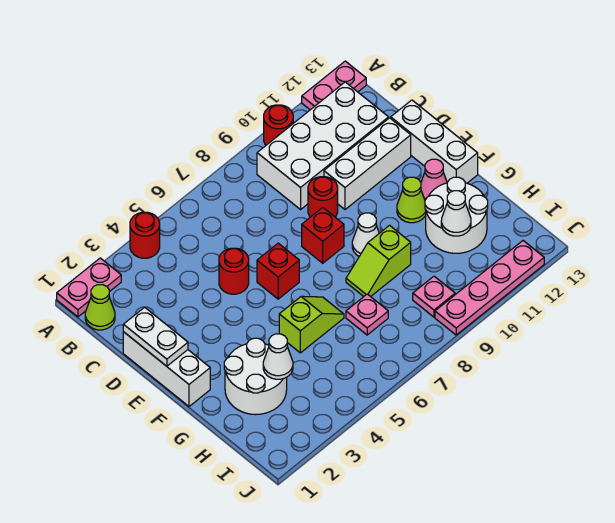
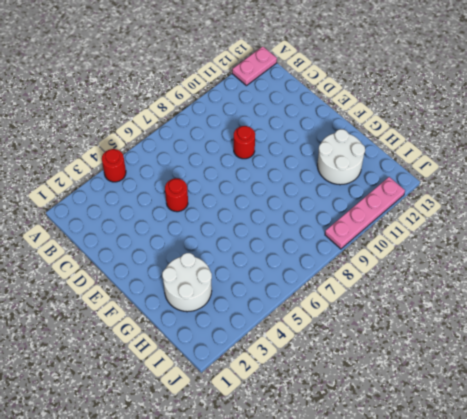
none -> pink plate A1:A2 level 1
none -> red round brick A10 level 1
none -> lime cone B1 level 1

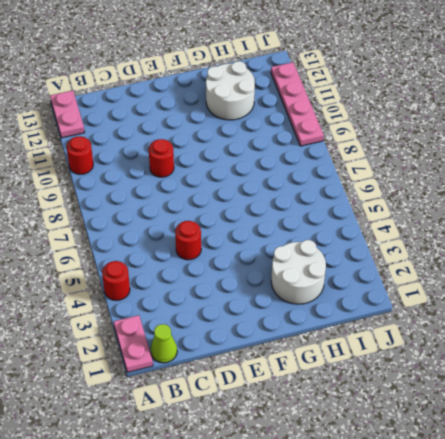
none -> white brick B9:C12 level 1
none -> white brick D1:F1 level 1
none -> white brick D10:D12 level 1

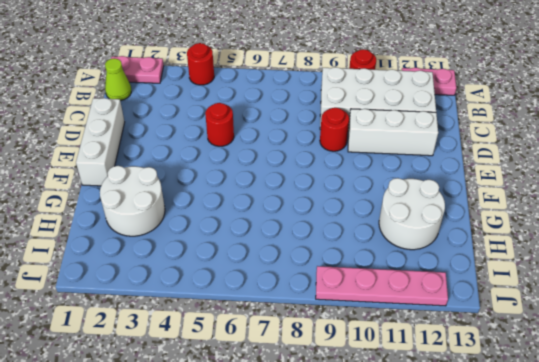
none -> white brick D13:F13 level 1
none -> red brick E6 level 1
none -> red brick E8 level 1

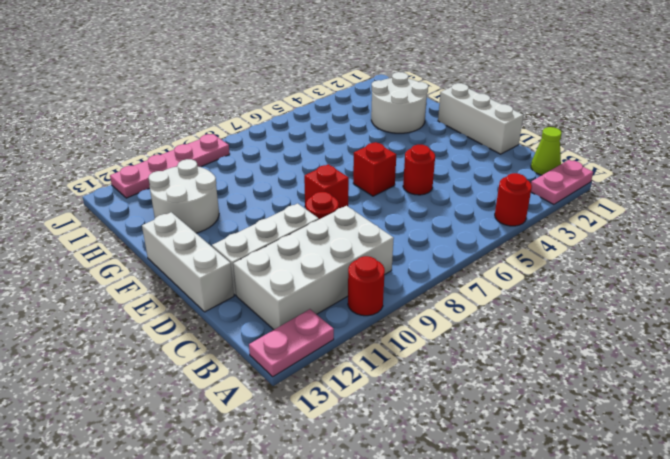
none -> white cone F9 level 1
none -> lime cone F11 level 1
none -> pink cone F12 level 1

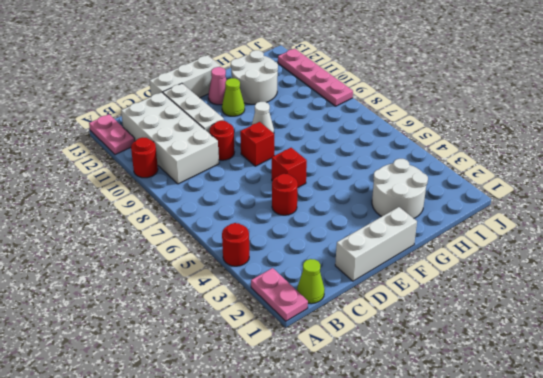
none -> lime slope G5:G6 level 1 top 5
none -> lime slope G8:G9 level 1 top 9
none -> pink plate H7 level 1

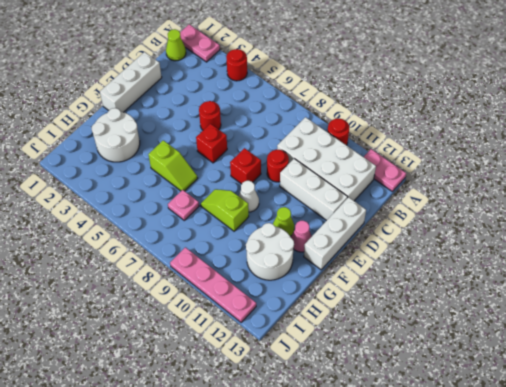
none -> pink plate I9 level 1
none -> white plate D1:E1 level 2
none -> white cone H3 level 2

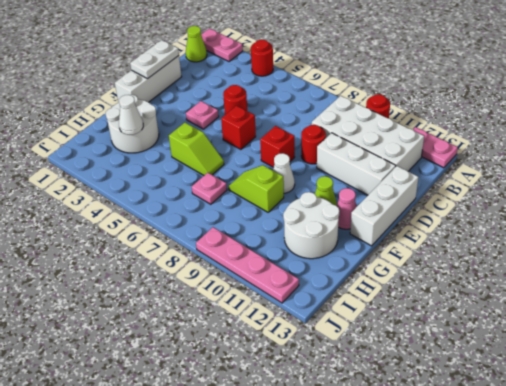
pink plate E4 level 1 -> pink plate I9 level 1
none -> white cone H11 level 2

